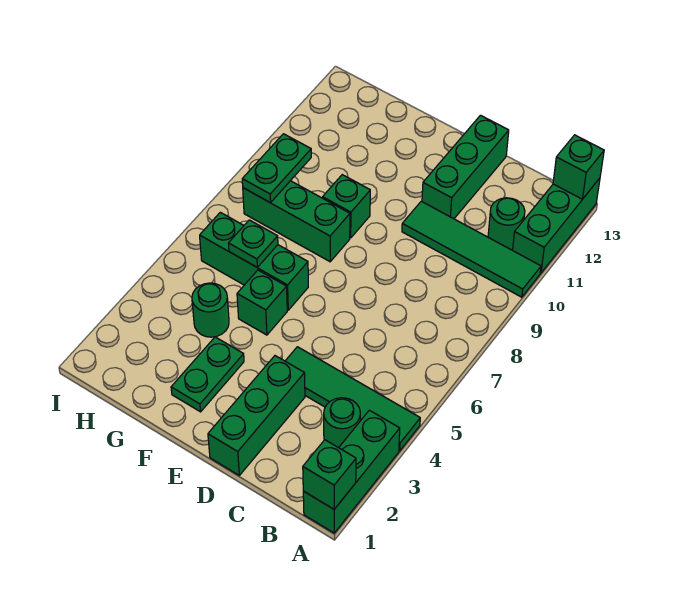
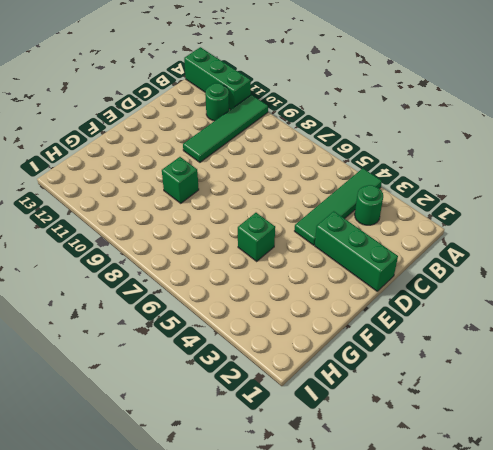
none -> green brick A1:A3 level 1
none -> green brick D11:D13 level 1
none -> green plate F2:F3 level 1

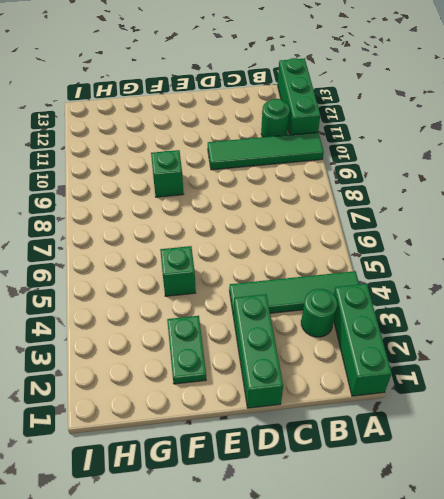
none -> green brick D11:D13 level 1
none -> green brick F6:H6 level 1
none -> green brick F8:H8 level 1

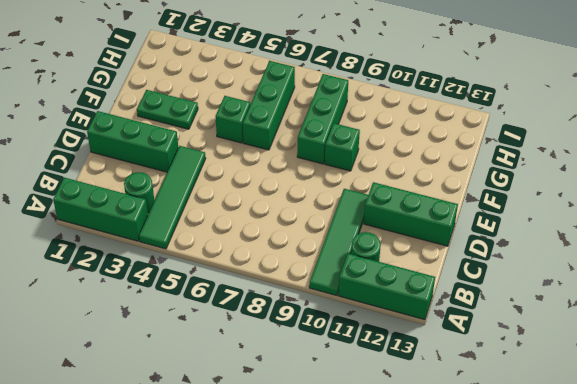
none -> green round brick G4 level 1
none -> green brick A1 level 2
none -> green brick A13 level 2

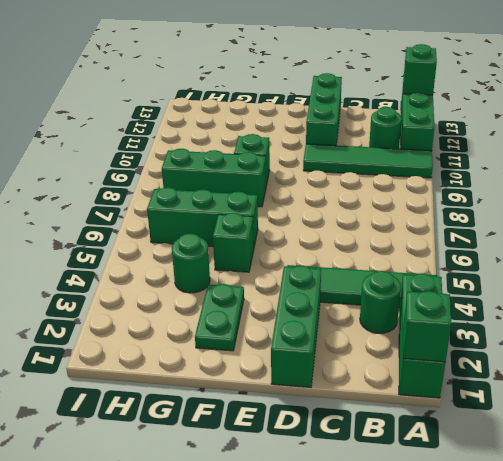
none -> green plate G6 level 2
none -> green plate H8:H9 level 2

